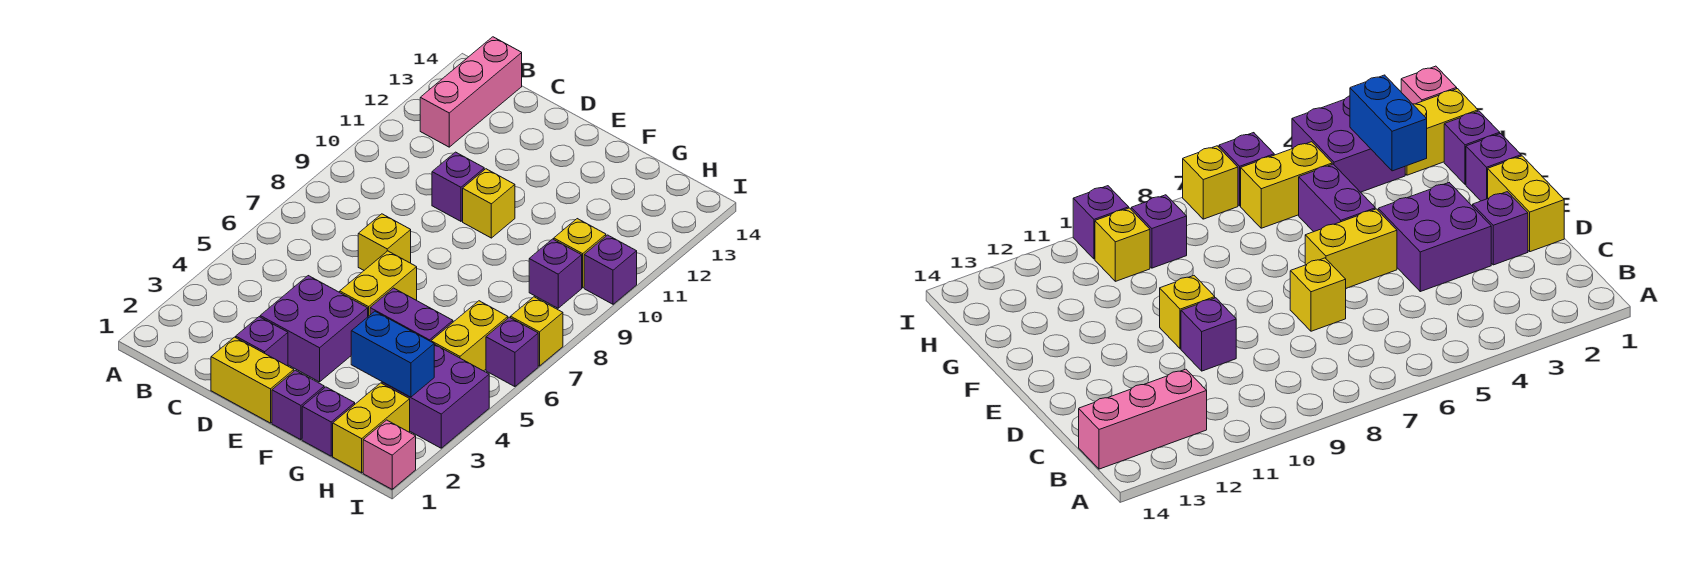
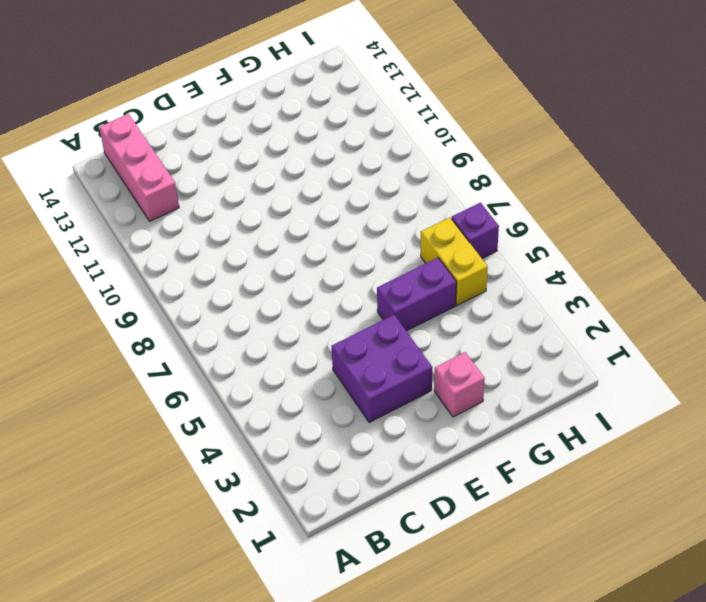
pink brick F2 level 1 -> pink brick I1 level 1
none -> yellow brick D1:E1 level 1
none -> purple brick D2 level 1
none -> yellow brick D7 level 1

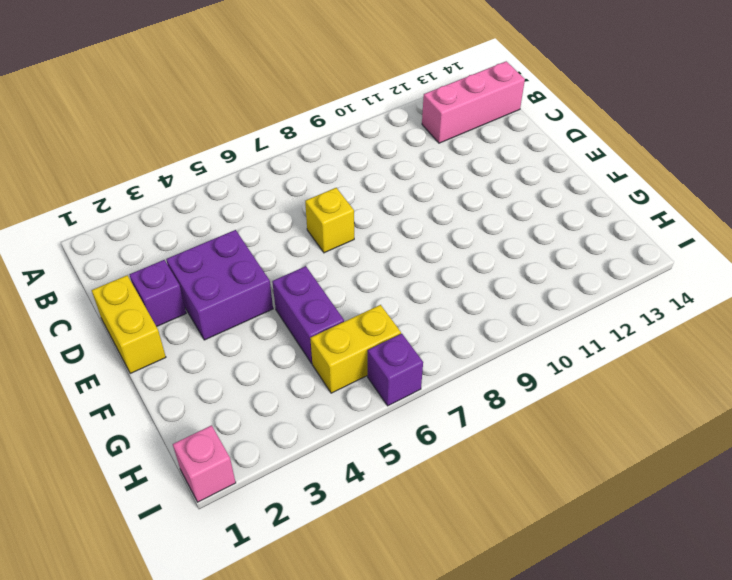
none -> purple brick D10 level 1
none -> yellow brick E5:E6 level 1
none -> yellow brick E10 level 1

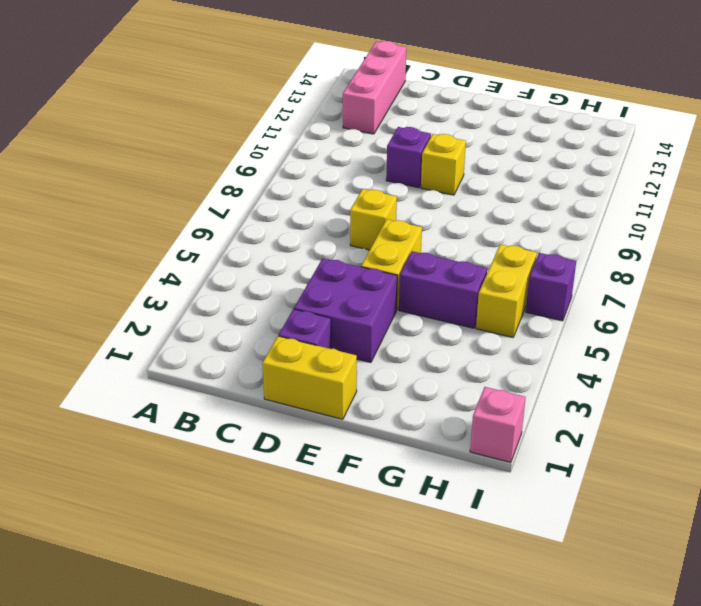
none -> purple brick F1 level 1
none -> purple brick G1 level 1
none -> yellow brick H1:H2 level 1

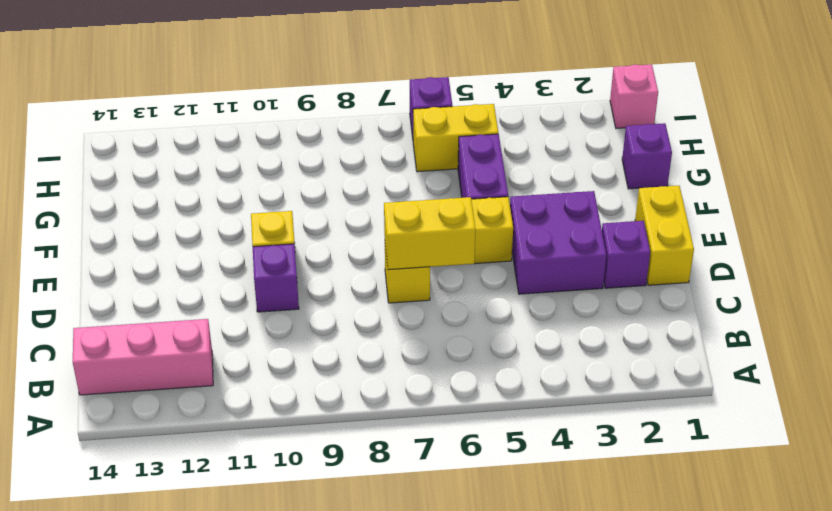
yellow brick D6:D7 level 2 -> yellow brick H1:H2 level 1
none -> purple brick F1 level 1
none -> purple brick H3:I4 level 1
none -> purple brick H9 level 1

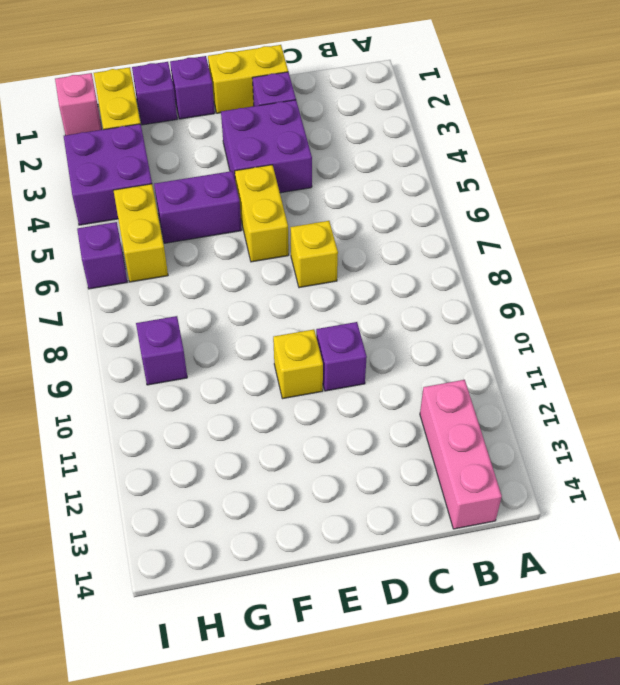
none -> yellow brick H10 level 1
none -> yellow brick I7 level 1
none -> purple brick I10 level 1

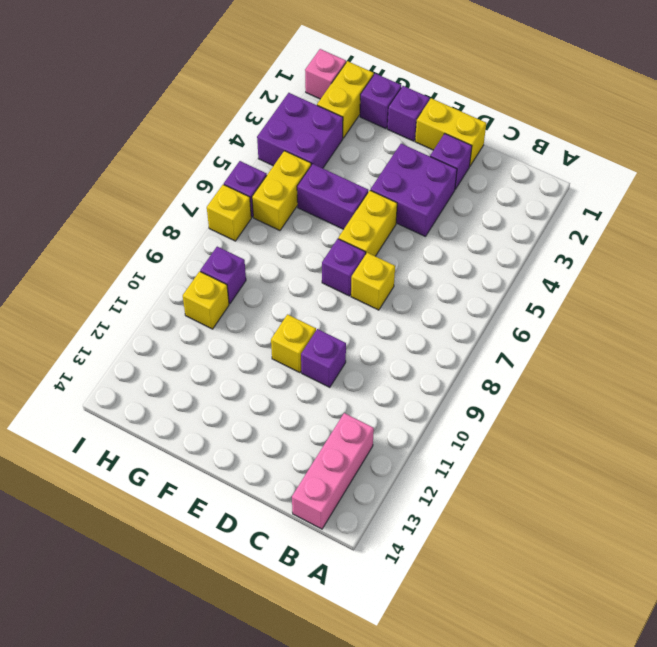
purple brick E7 level 1 -> purple brick I10 level 1
none -> blue brick G3:H3 level 2

